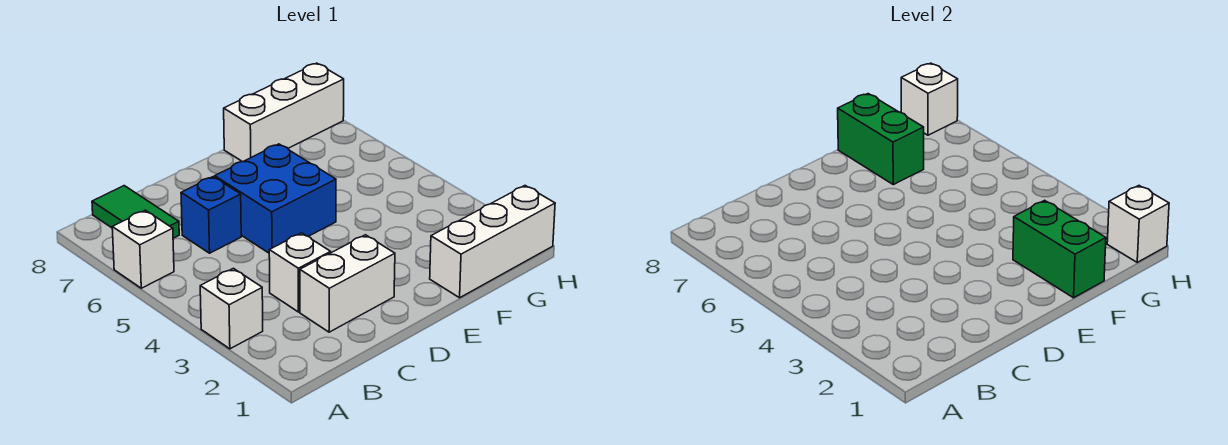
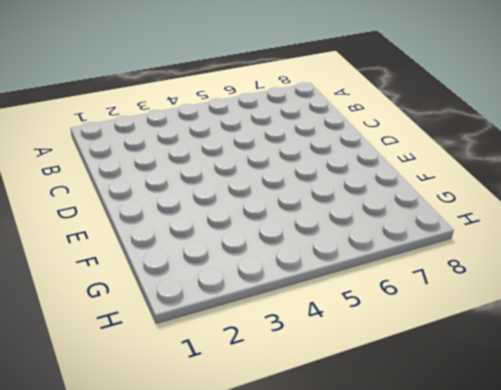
none -> white brick A3 level 1
none -> white brick A6 level 1
none -> green tile B7:B8 level 1

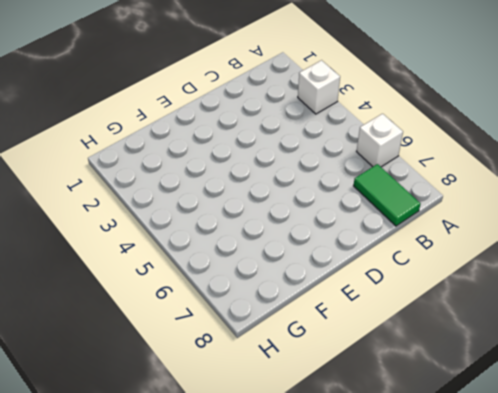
none -> white brick C2:D2 level 1
none -> white brick C3 level 1
none -> blue brick C6 level 1

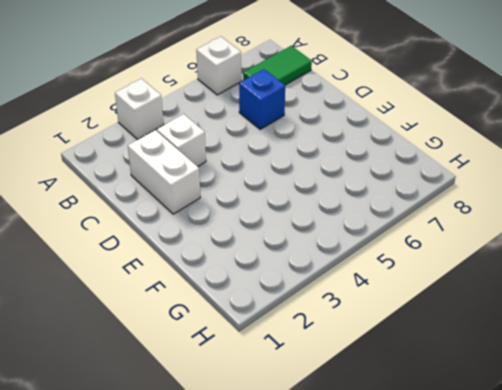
none -> blue brick D5:E6 level 1
none -> white brick F1:H1 level 1
none -> white brick F8:H8 level 1

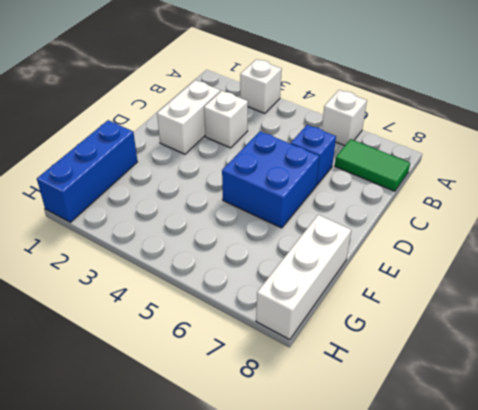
blue brick F1:H1 level 1 -> white brick F1:H1 level 1
none -> green brick F1:F2 level 2
none -> green brick F7:F8 level 2
none -> white brick H1 level 2

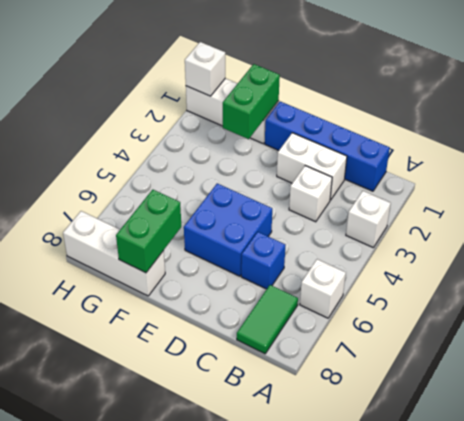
blue brick B1:E1 level 1 -> none
none -> white brick H8 level 2

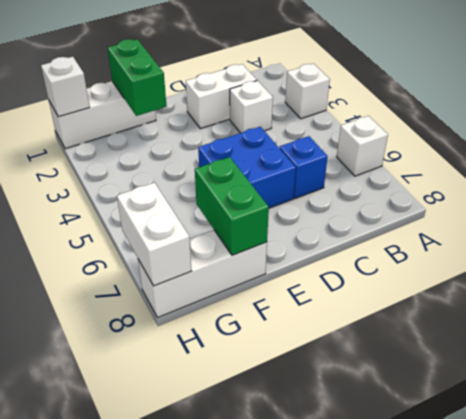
white brick H7:H8 level 2 -> white brick H8 level 2
none -> green tile B7:B8 level 1

